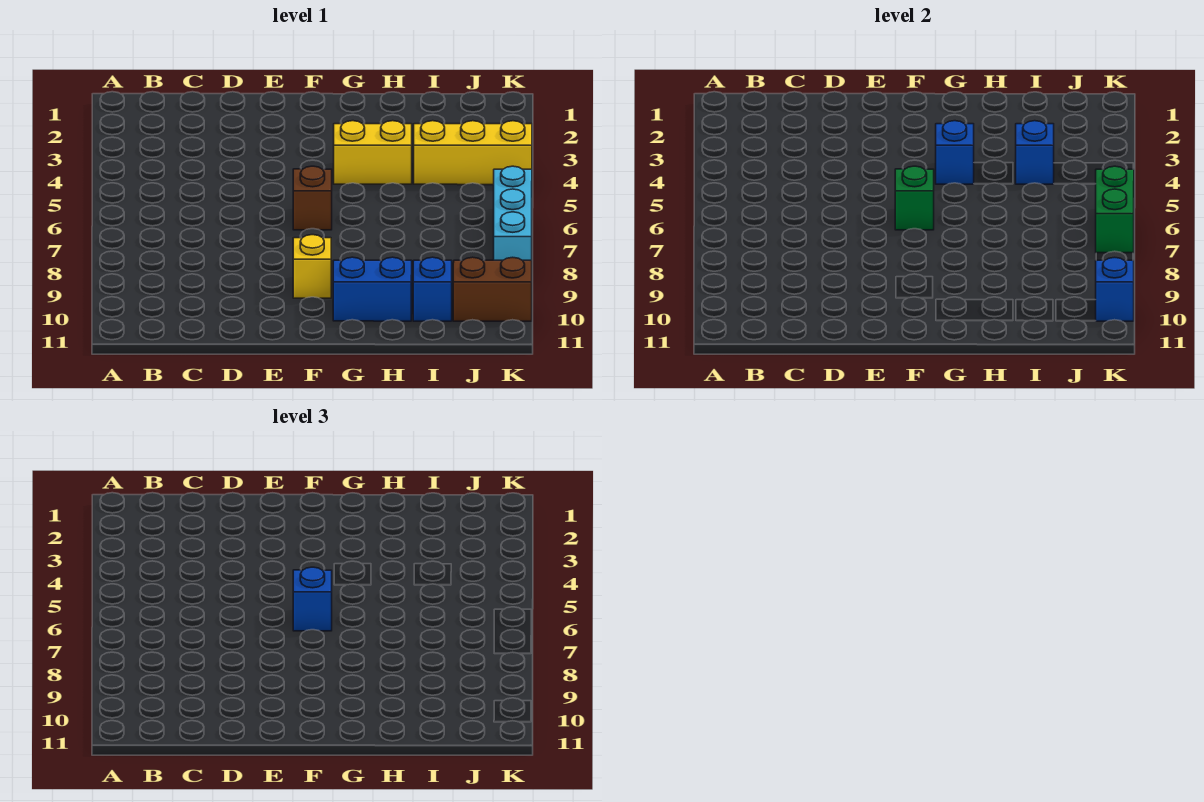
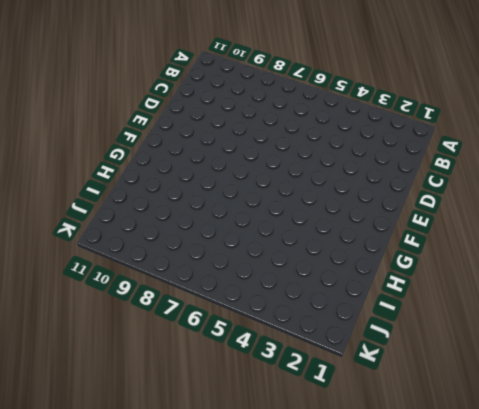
none -> brown brick F6 level 1
none -> yellow brick F9 level 1
none -> yellow brick G4:H4 level 1

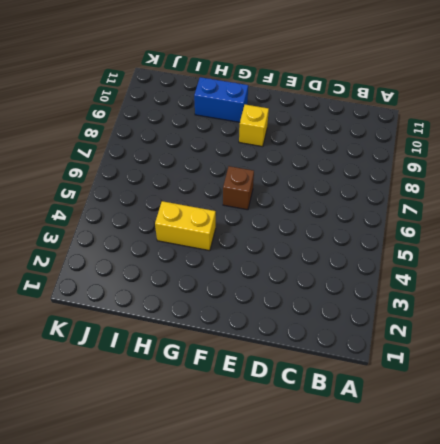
none -> yellow brick I4:K4 level 1
none -> blue brick I10 level 1
none -> brown brick J10:K10 level 1

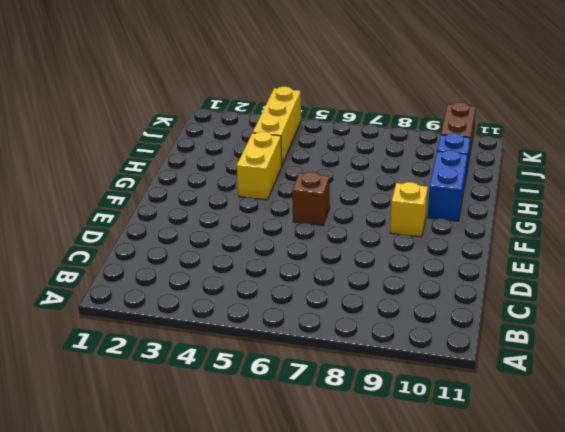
none -> cyan brick K6:K8 level 1
none -> green brick F6 level 2
none -> blue brick G4 level 2

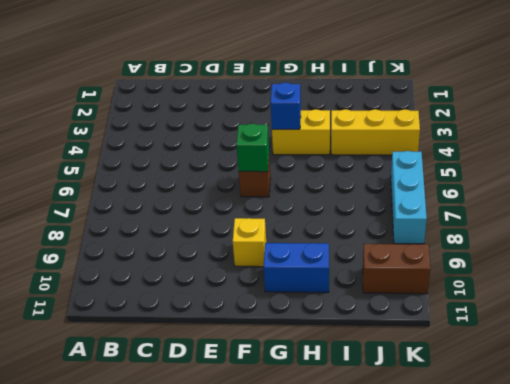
none -> blue brick I10 level 1
none -> blue brick I4 level 2
none -> green brick K6:K7 level 2

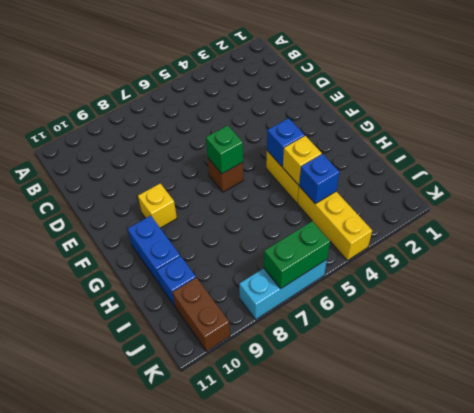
yellow brick H4 level 2 -> none
none -> blue brick K10 level 2
none -> blue brick F6 level 3

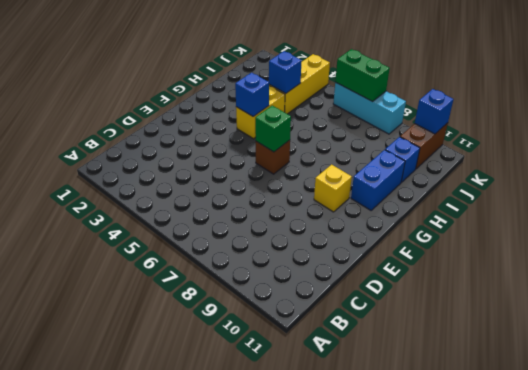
none -> blue brick F6 level 3

